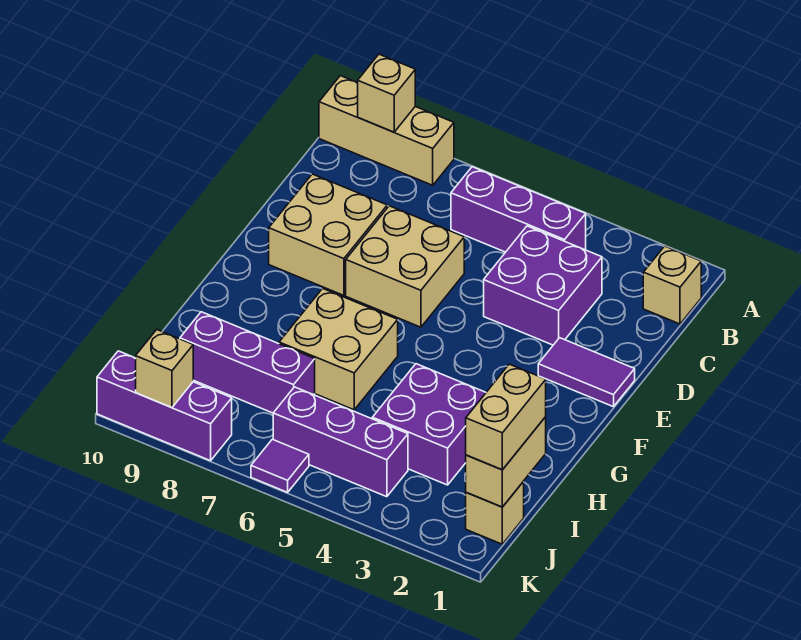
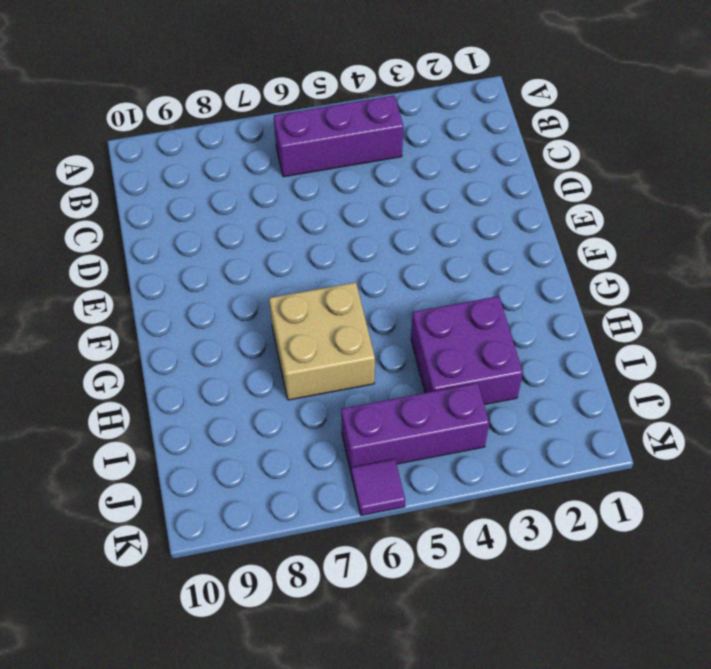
none -> tan brick A8:A10 level 1
none -> tan brick B1 level 1
none -> purple brick C3:D4 level 1

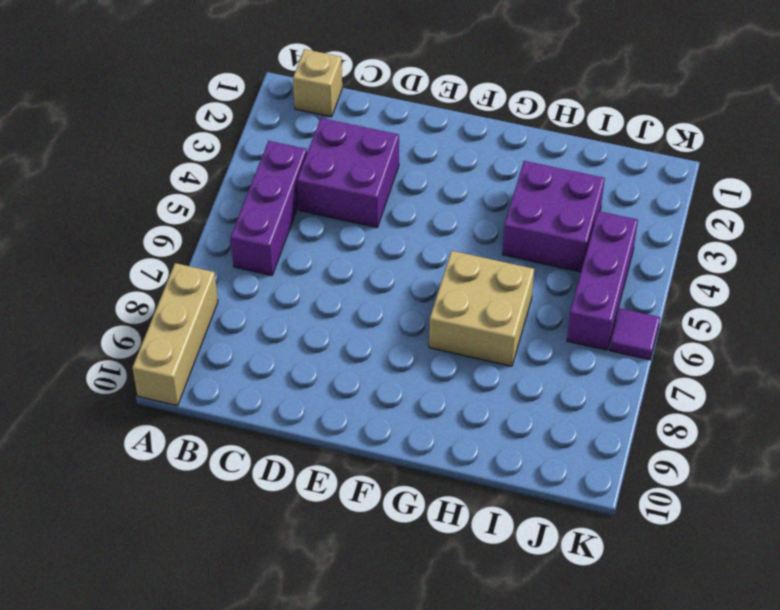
none -> tan brick D6:E7 level 1
none -> tan brick D8:E9 level 1
none -> purple tile E1:E2 level 1

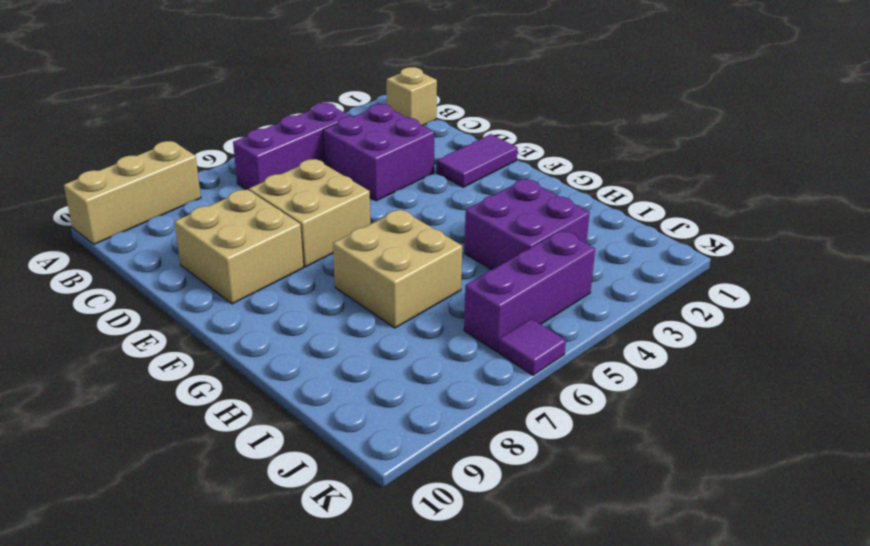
none -> purple brick I7:I9 level 1
none -> tan brick J1 level 1
none -> purple brick K8:K10 level 1

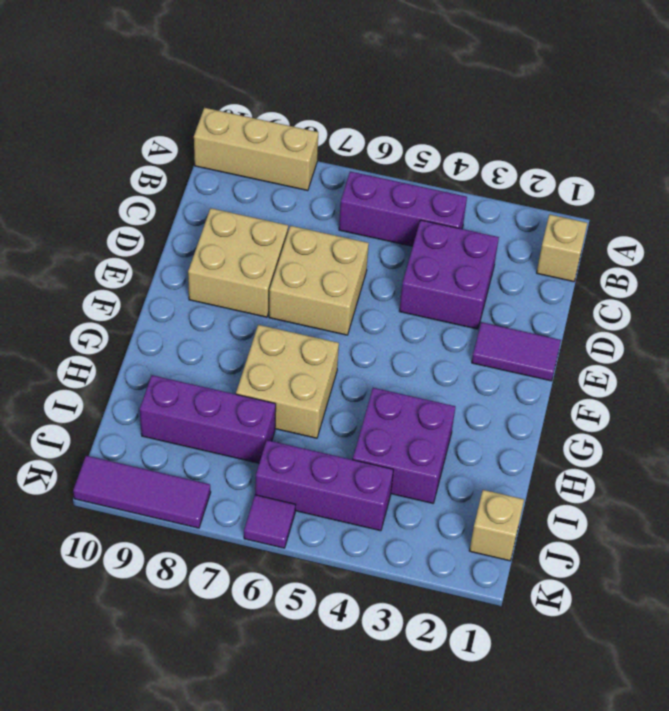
purple tile K8:K10 level 1 -> purple brick K8:K10 level 1
none -> tan brick A9 level 2
none -> tan brick I1:J1 level 2
none -> tan brick K9 level 2

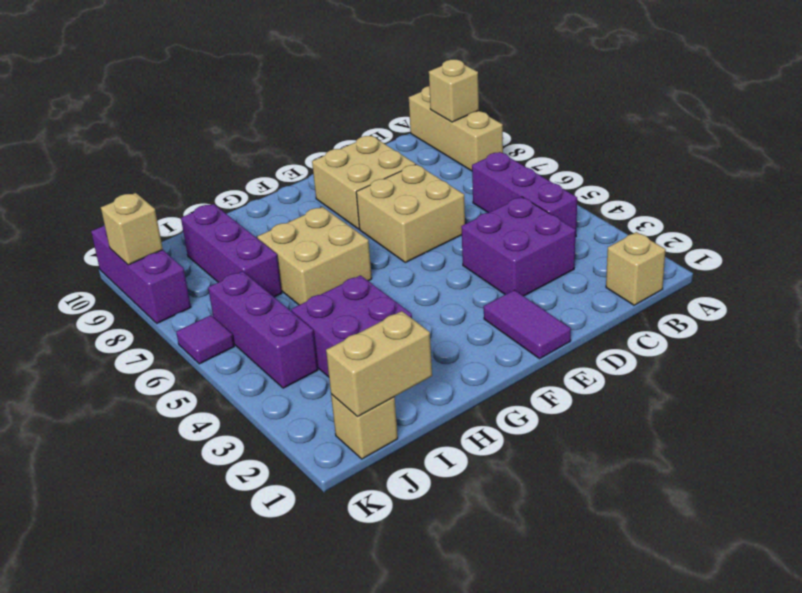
none -> tan brick I1:J1 level 3

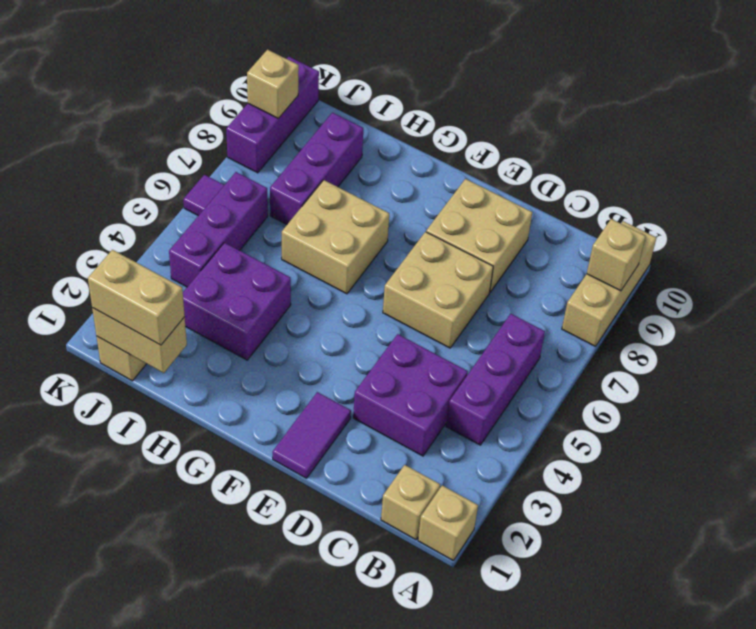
tan brick A1 level 1 -> none

